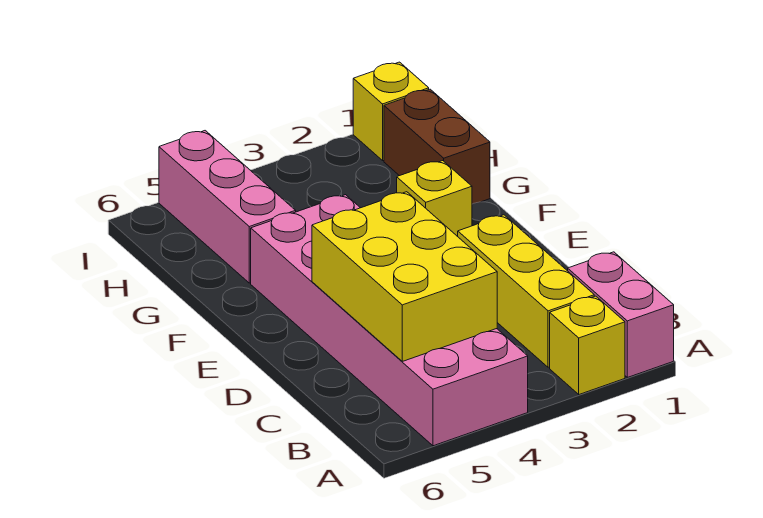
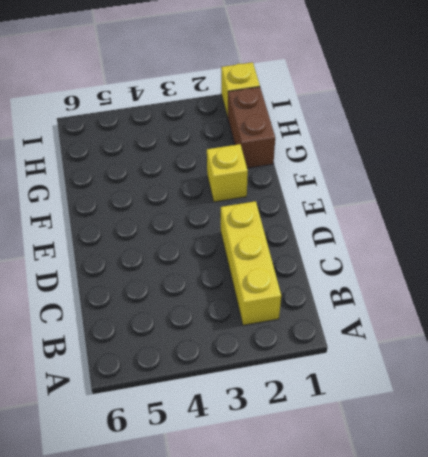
none -> pink brick A1:B1 level 1
none -> yellow brick A2 level 1

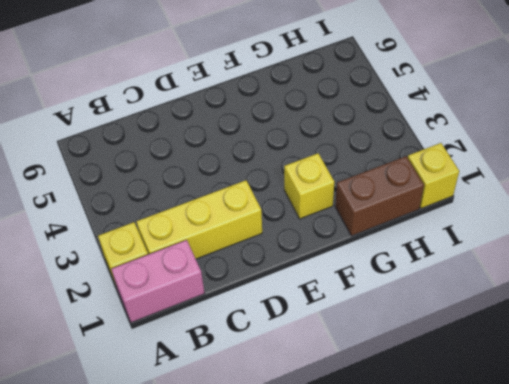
none -> pink brick A4:F5 level 1
none -> pink brick G5:I5 level 1

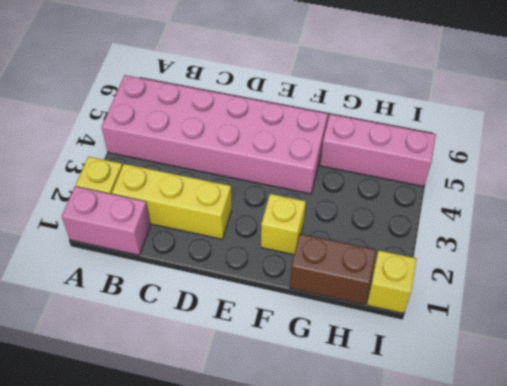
none -> yellow brick B4:D5 level 2

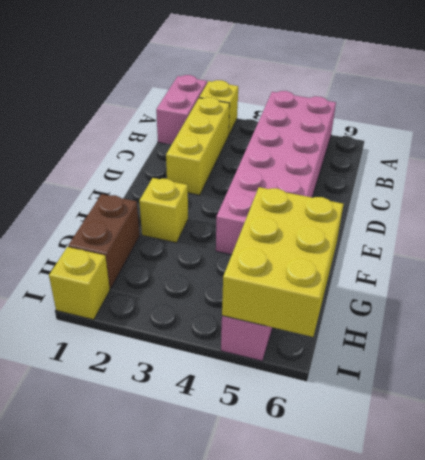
yellow brick G5:I6 level 2 -> yellow brick B4:D5 level 2

